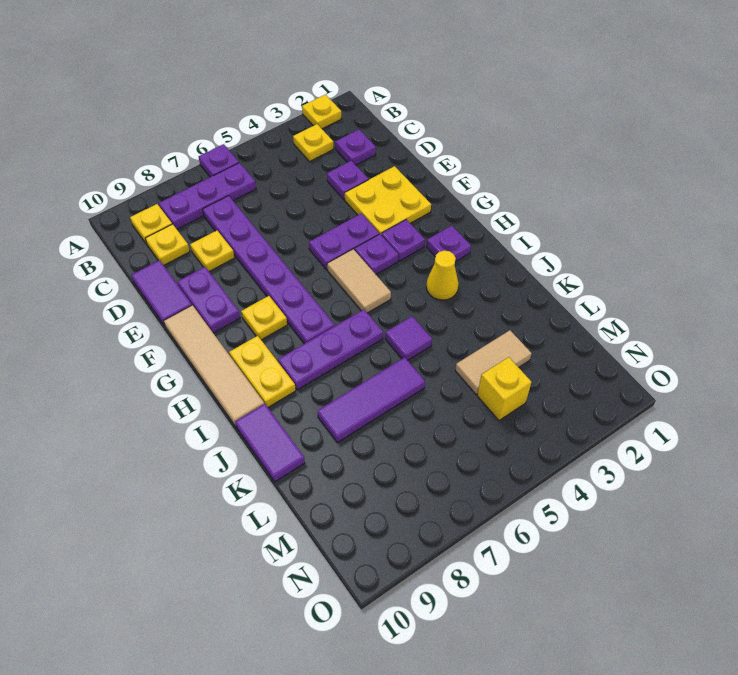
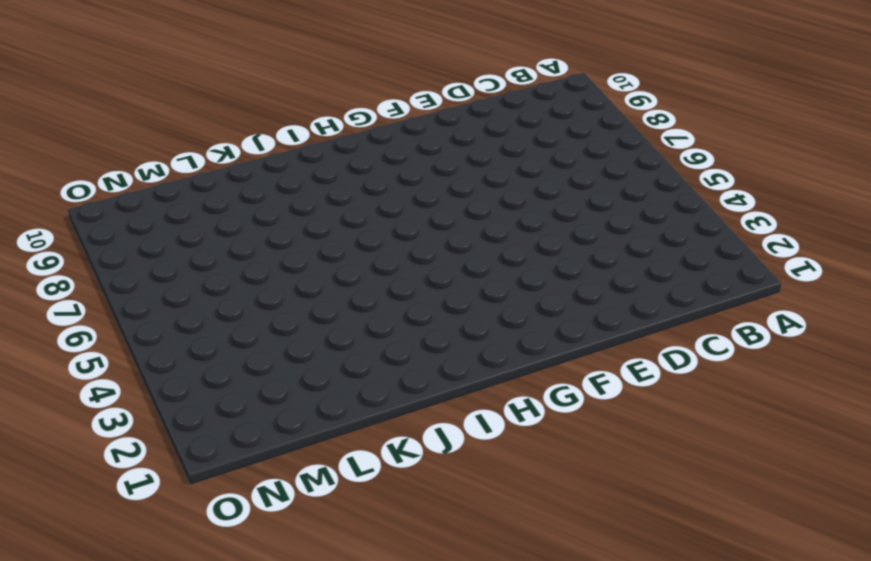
none -> yellow plate A2 level 1
none -> purple plate A6 level 1
none -> yellow plate B3 level 1

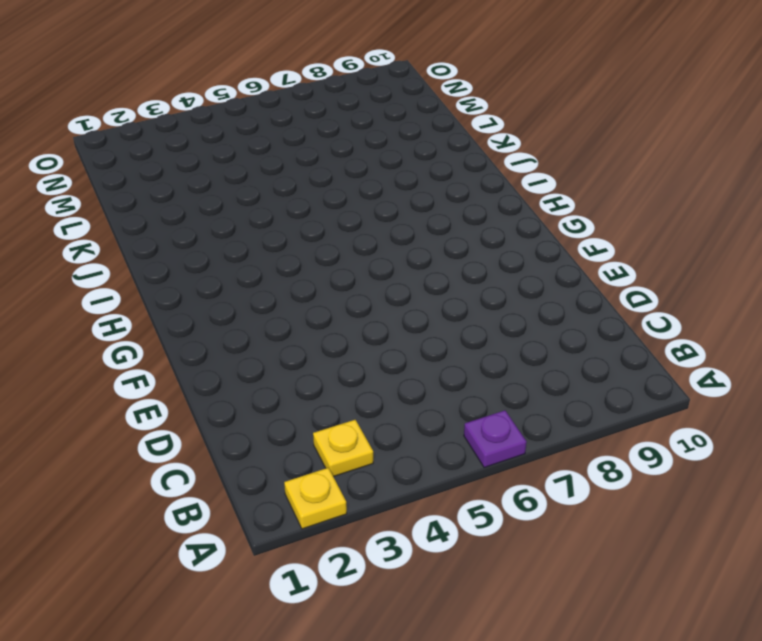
none -> purple plate B6:B8 level 1
none -> yellow plate B9 level 1
none -> purple plate C2 level 1

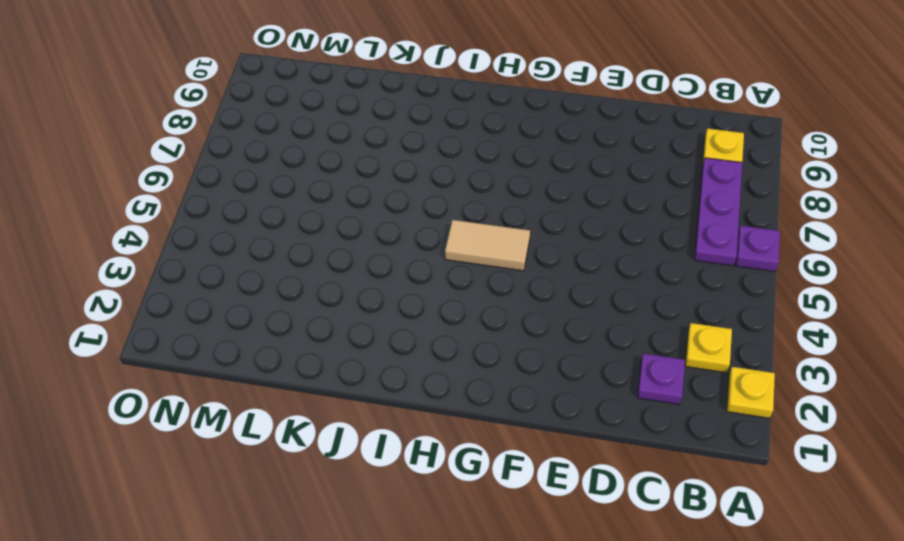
none -> purple plate C7:H7 level 1
none -> yellow plate C9 level 1
none -> purple plate D3 level 1

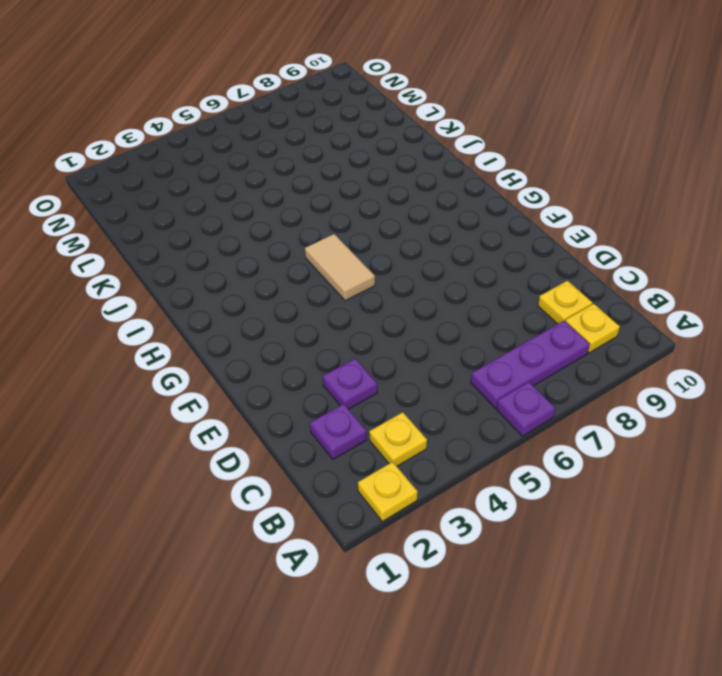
none -> purple plate C7:H7 level 1
none -> yellow plate D8 level 1
none -> purple tile D10:E10 level 1

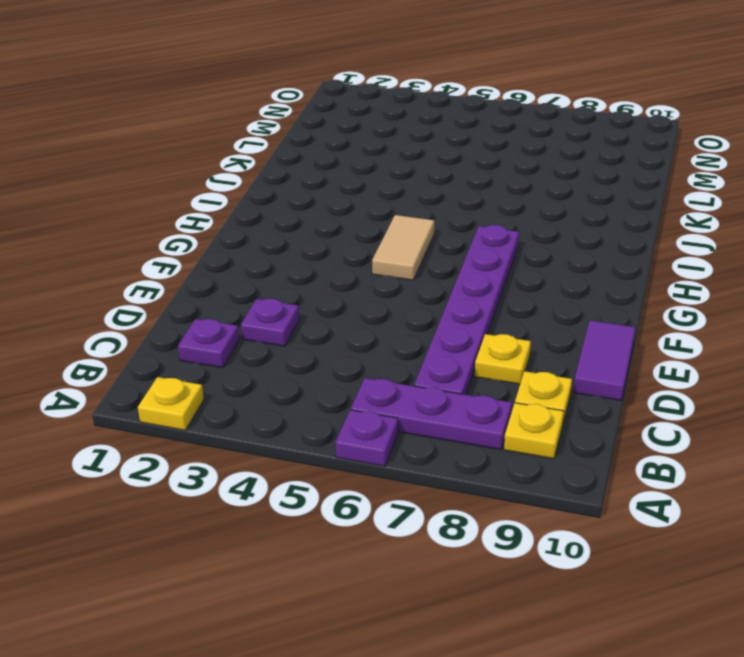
none -> yellow plate B3 level 1
none -> yellow plate E2:F3 level 1
none -> purple plate E9:F9 level 1

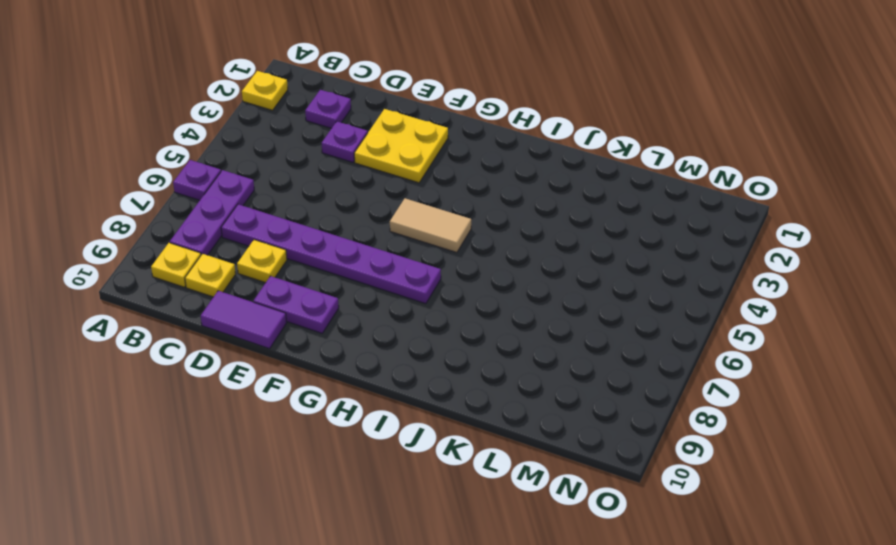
none -> yellow plate B3 level 1
none -> purple plate F4:F5 level 1
none -> tan tile F10:I10 level 1

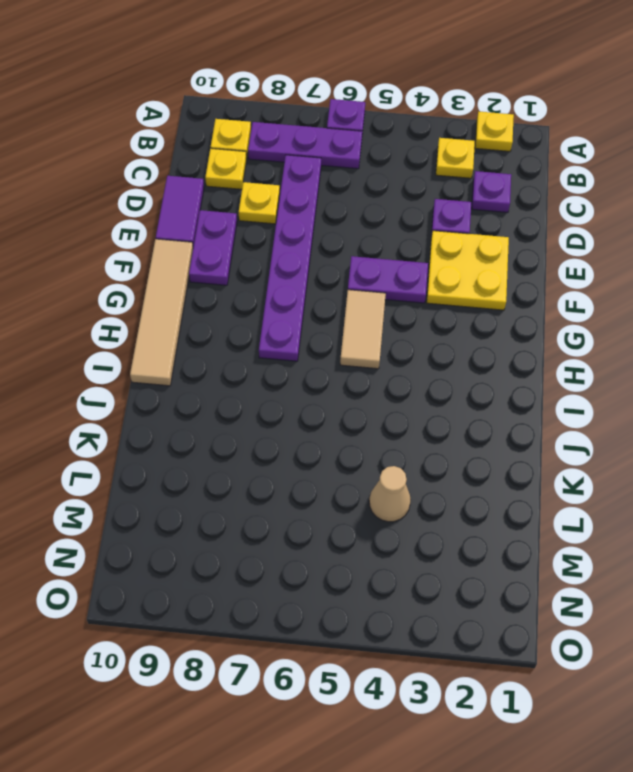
tan cone L4 level 1 -> tan tile L3:L4 level 1
none -> purple plate G3 level 1
none -> purple plate G4 level 1
none -> yellow plate G8 level 1

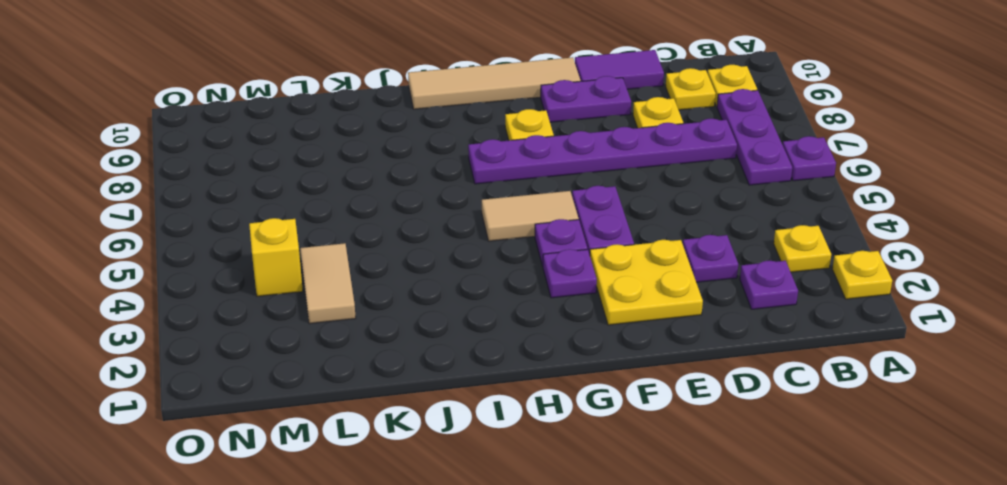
none -> purple plate H2 level 1
none -> yellow plate H9:I9 level 1
none -> yellow cone I3 level 1

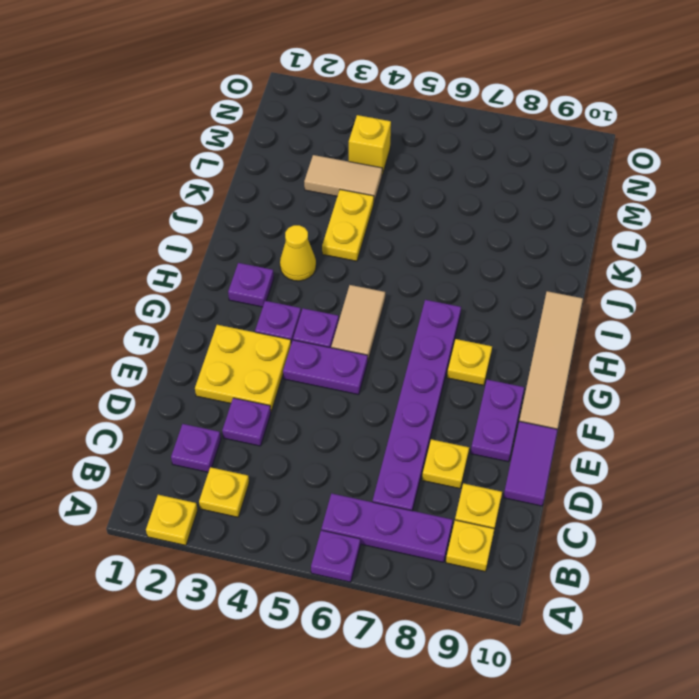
yellow plate J4:K4 level 1 -> yellow plate H9:I9 level 1
none -> purple plate I6:I8 level 1
none -> purple tile J5 level 1
none -> purple tile J10:K10 level 1

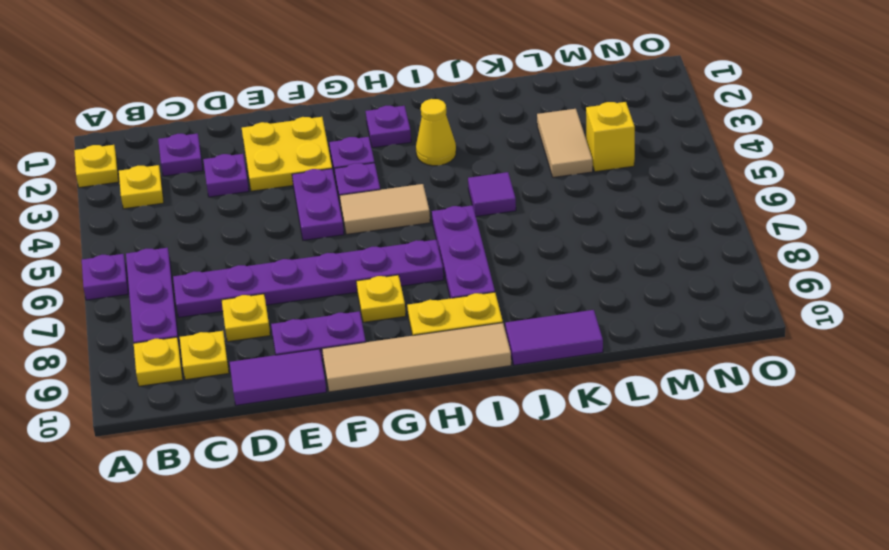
none -> purple tile K6:K8 level 1

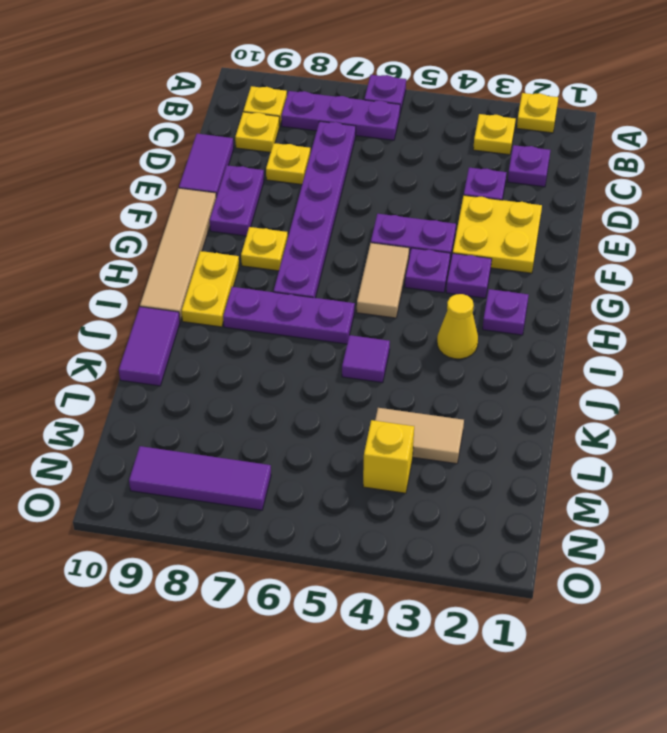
purple tile N7:N9 level 1 -> purple tile K6:K8 level 1

